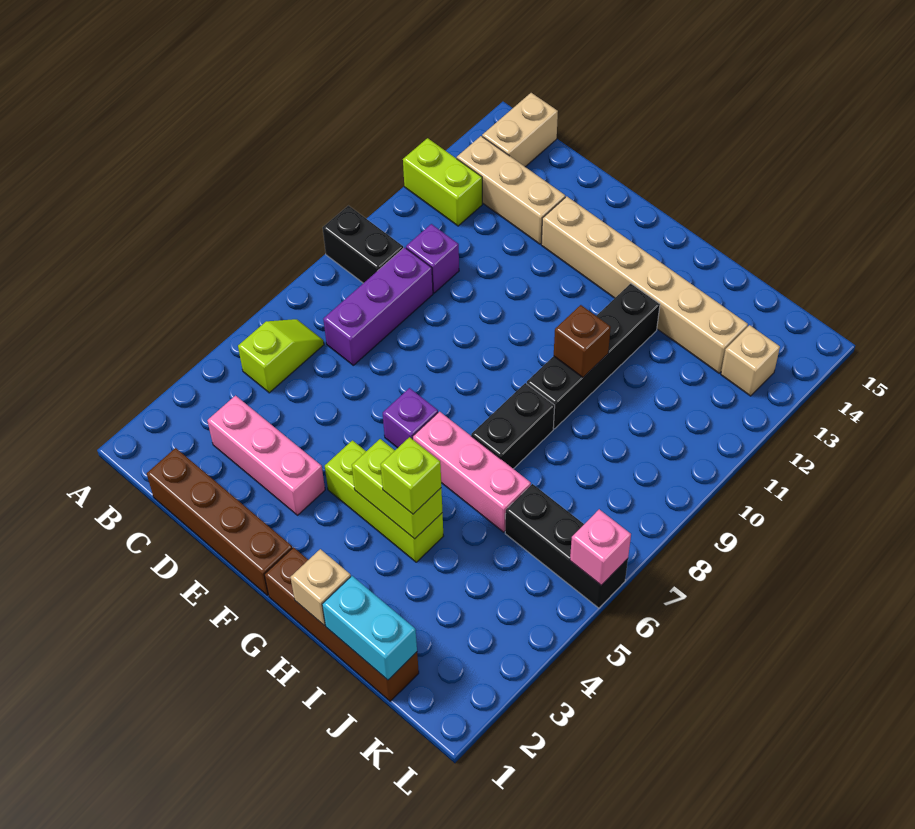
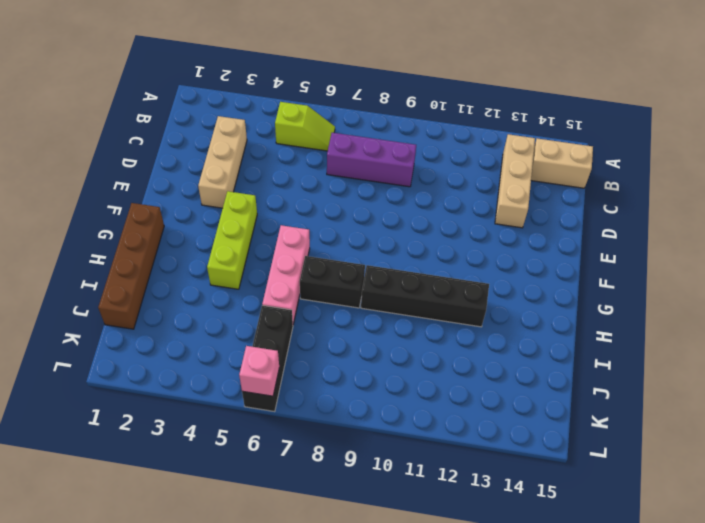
tan brick C3:E3 level 1 -> pink brick C3:E3 level 1
none -> black brick A9:B9 level 1
none -> lime brick A12:B12 level 1
none -> brown brick C1:F1 level 1

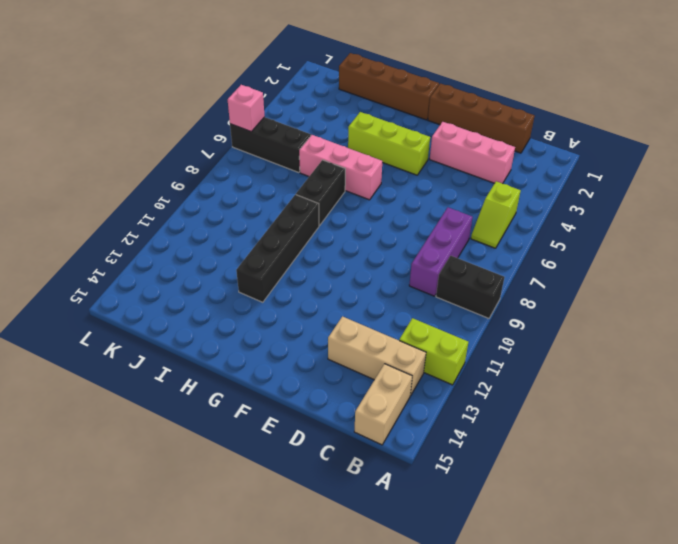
none -> purple brick C10 level 1
none -> tan brick E13:J13 level 1
none -> purple brick F6 level 1

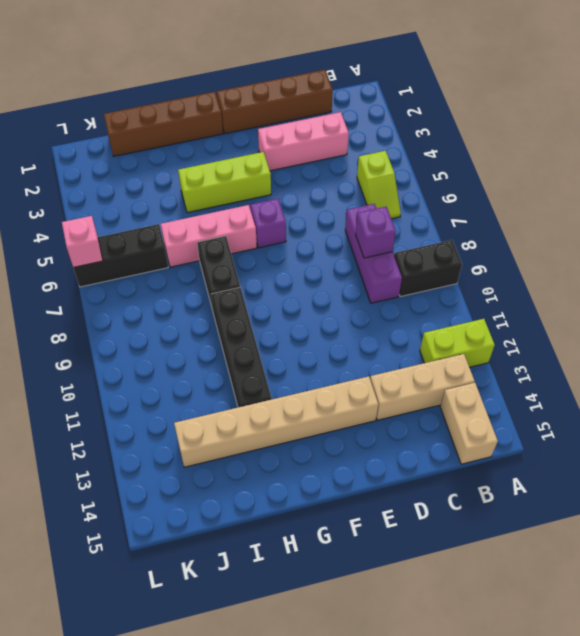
purple brick C8 level 2 -> purple brick C10 level 1
none -> tan brick K13 level 1
none -> lime brick G4:H4 level 2
none -> tan brick H1 level 2

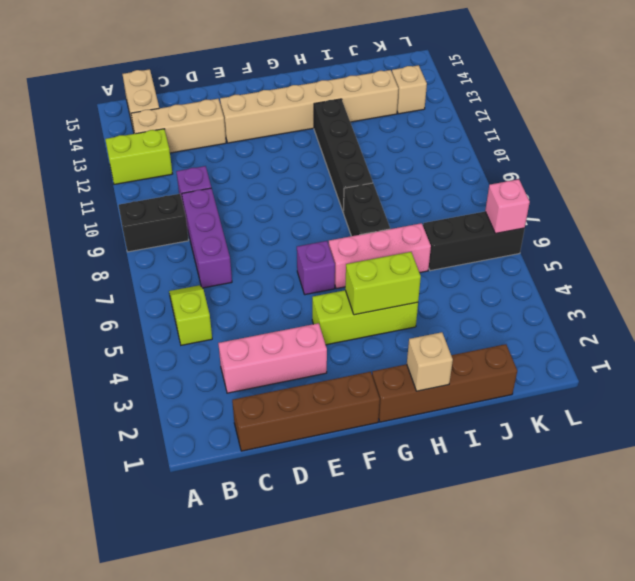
none -> brown brick H10 level 2
none -> cyan brick I1:J1 level 2
none -> lime brick H4 level 3

